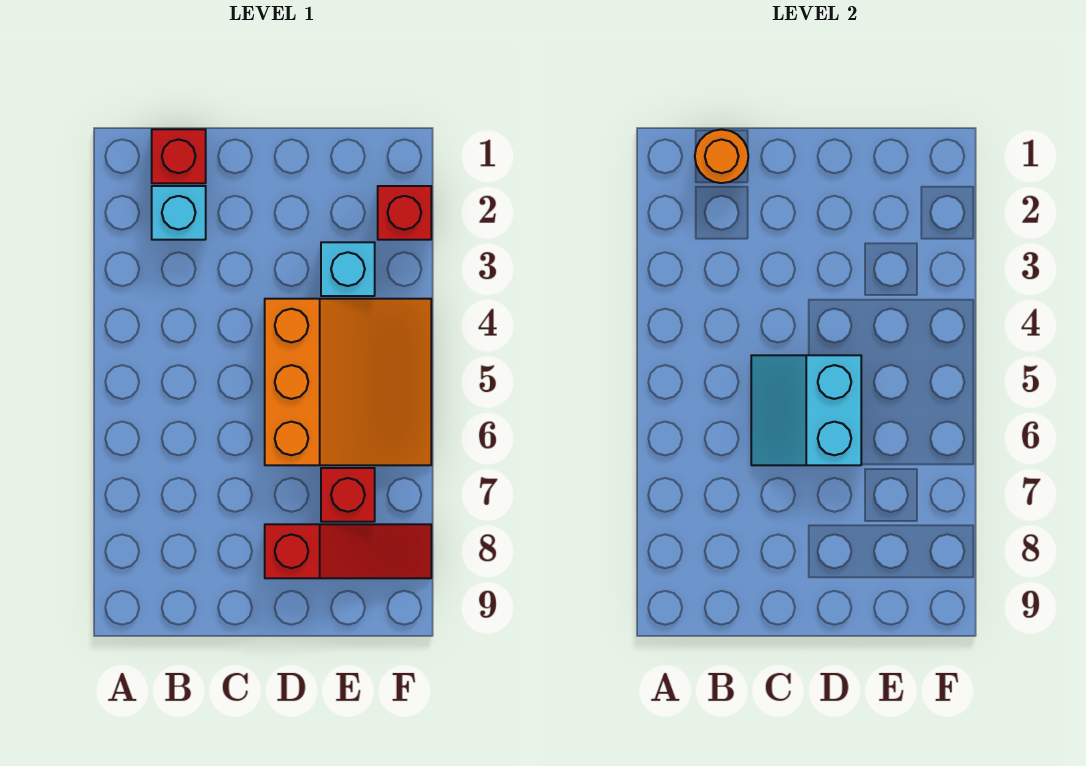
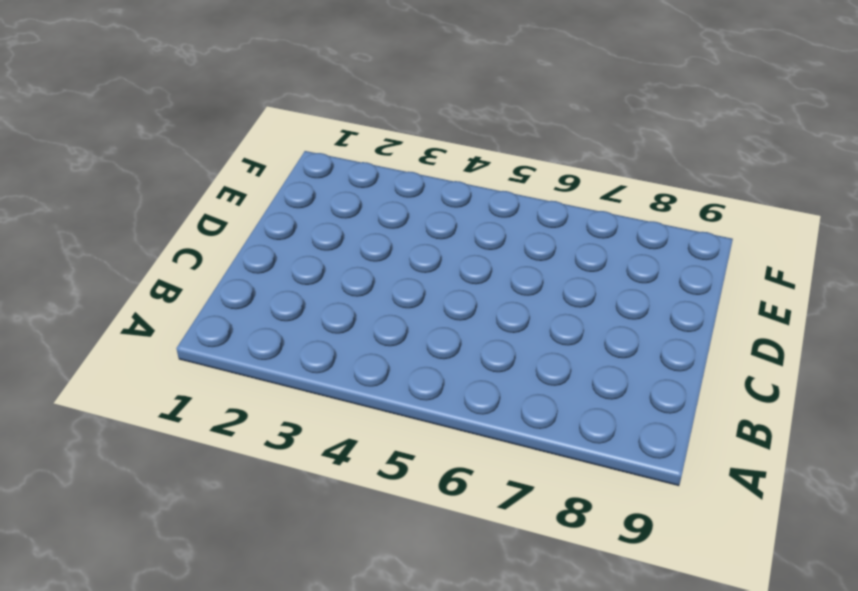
none -> red brick B1 level 1
none -> cyan brick B2 level 1

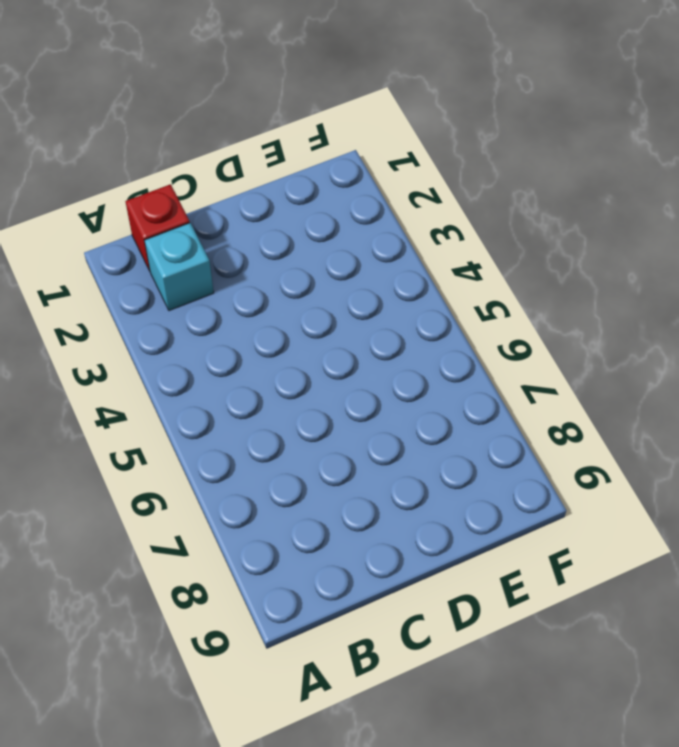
none -> orange slope D4:F6 level 1 top D
none -> red slope D8:F8 level 1 top D

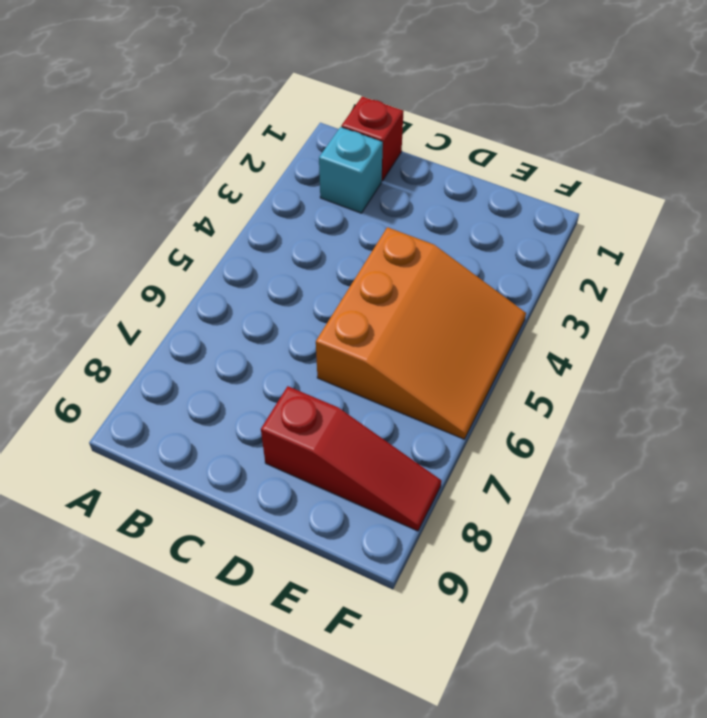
none -> cyan brick E3 level 1
none -> red brick E7 level 1

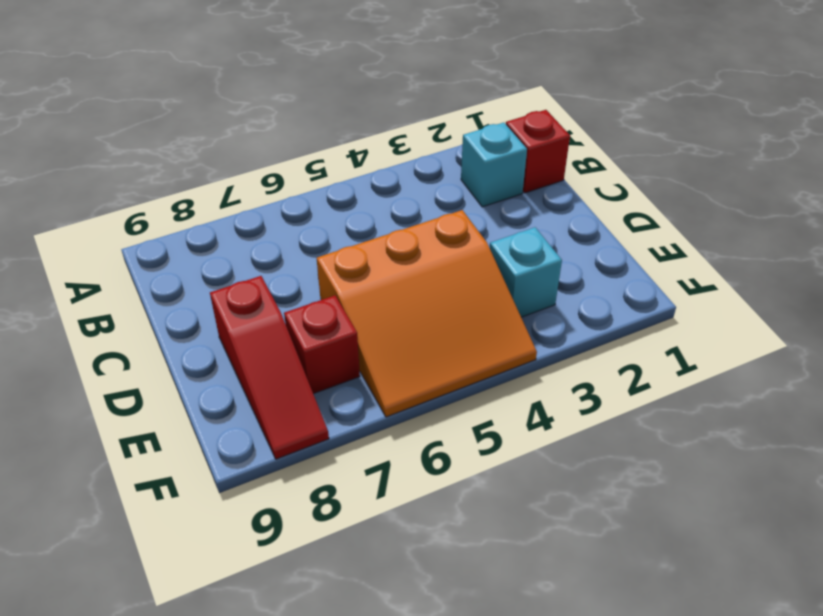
none -> red brick F2 level 1
none -> orange round brick B1 level 2

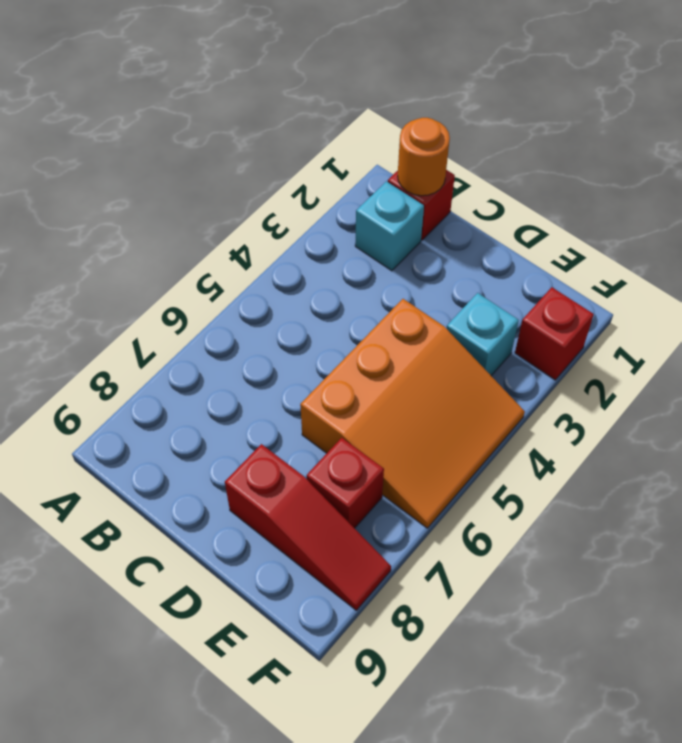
none -> cyan slope C5:D6 level 2 top D

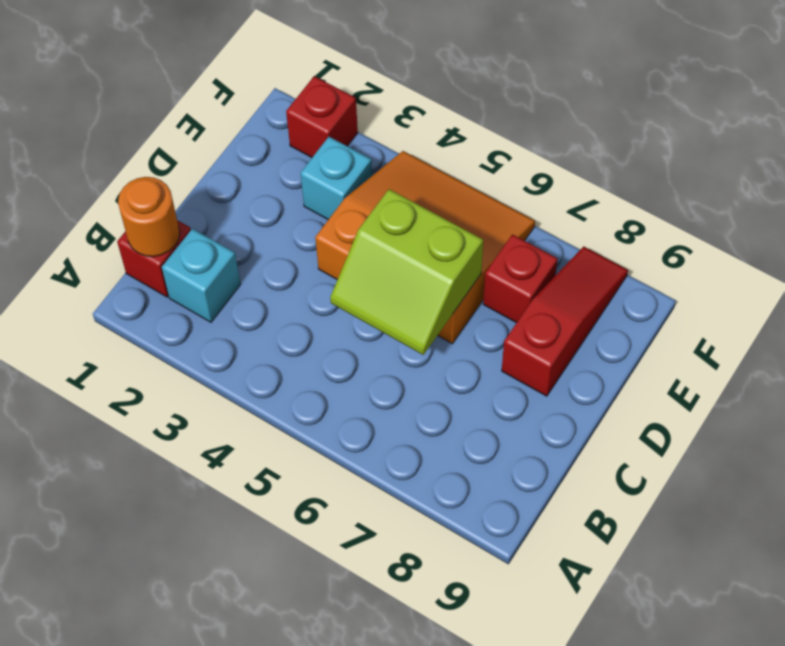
lime slope C5:D6 level 2 top D -> cyan slope C5:D6 level 2 top D

